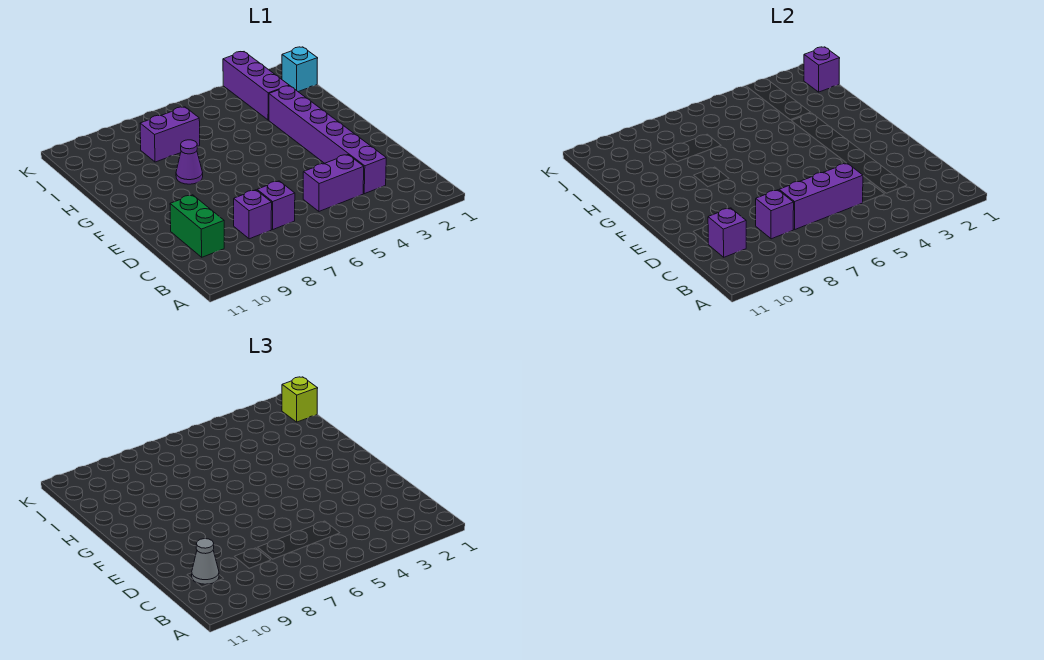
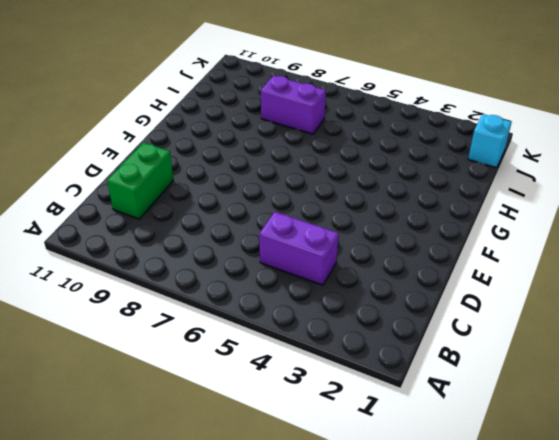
none -> purple brick C3:H3 level 1
none -> purple brick C7 level 1
none -> purple brick C8 level 1

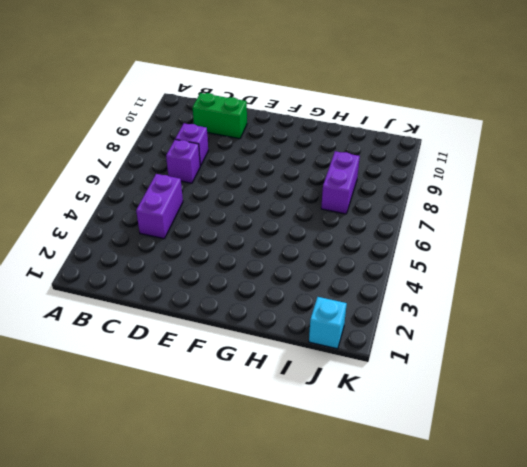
none -> purple brick C3:H3 level 1
none -> purple cone G8 level 1
none -> purple brick I3:K3 level 1

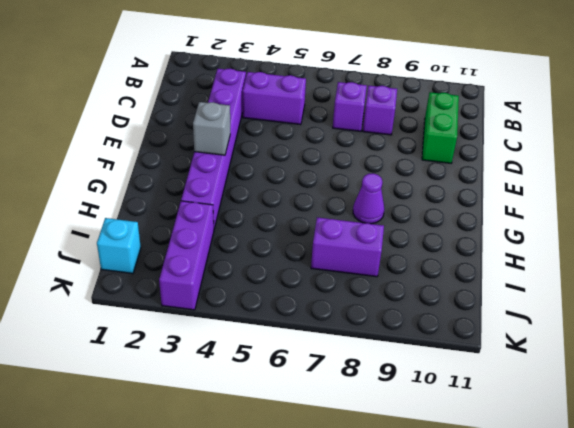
grey brick F3 level 2 -> none
none -> purple brick C5:C7 level 2
none -> purple brick C8 level 2
none -> purple brick C10 level 2

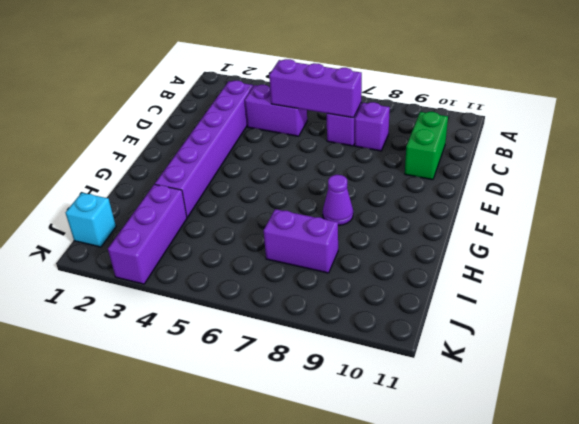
none -> purple brick C8 level 2
none -> purple brick C10 level 2
none -> purple brick J1 level 2

